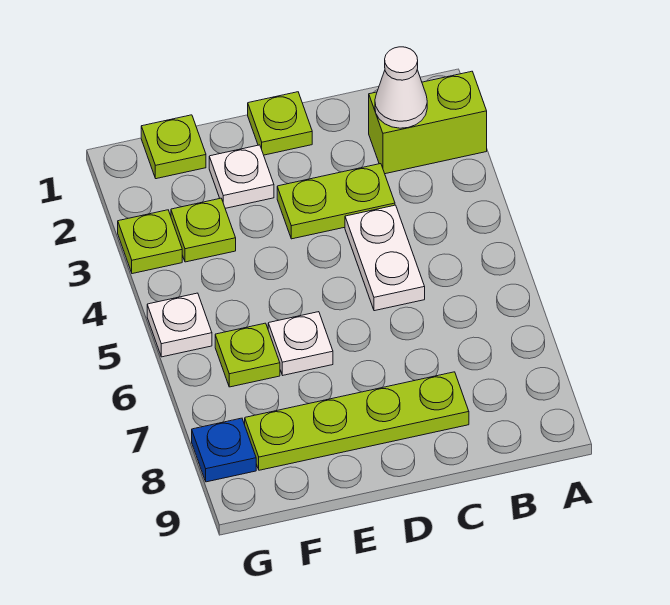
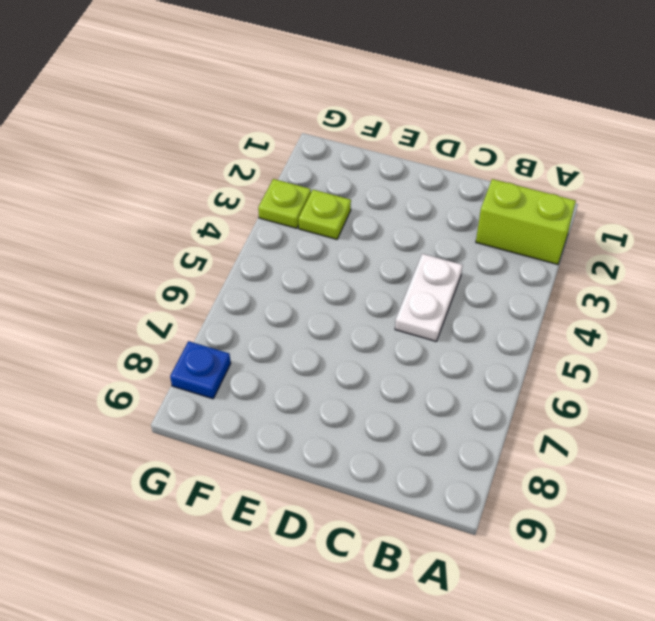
none -> lime plate C3:D3 level 1
none -> lime plate C8:F8 level 1
none -> lime plate D1 level 1

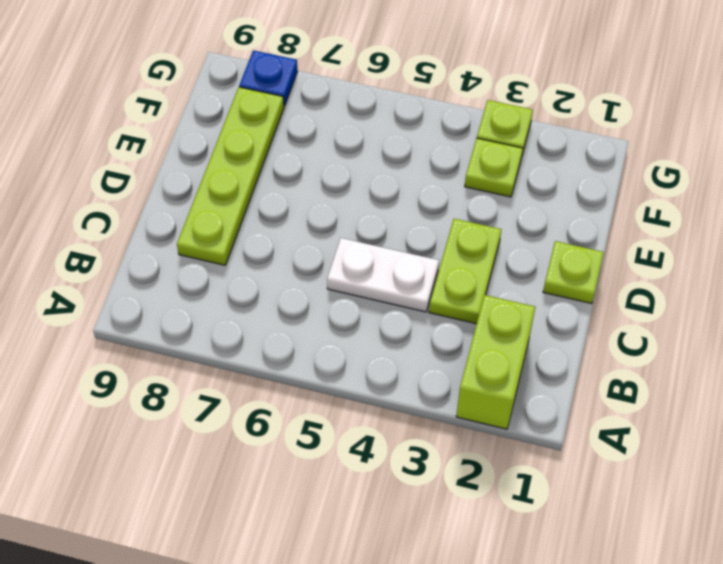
none -> white plate E2 level 1
none -> white plate E6 level 1
none -> lime plate F1 level 1

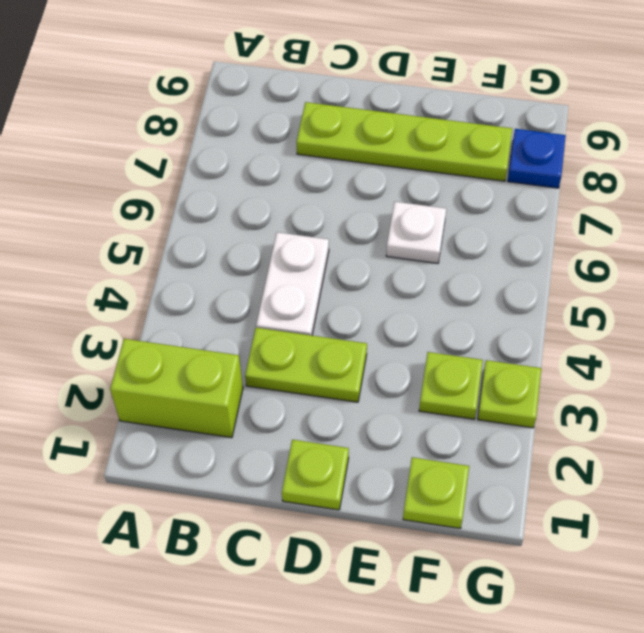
none -> white plate E2 level 1
none -> lime plate F6 level 1
none -> white plate G5 level 1

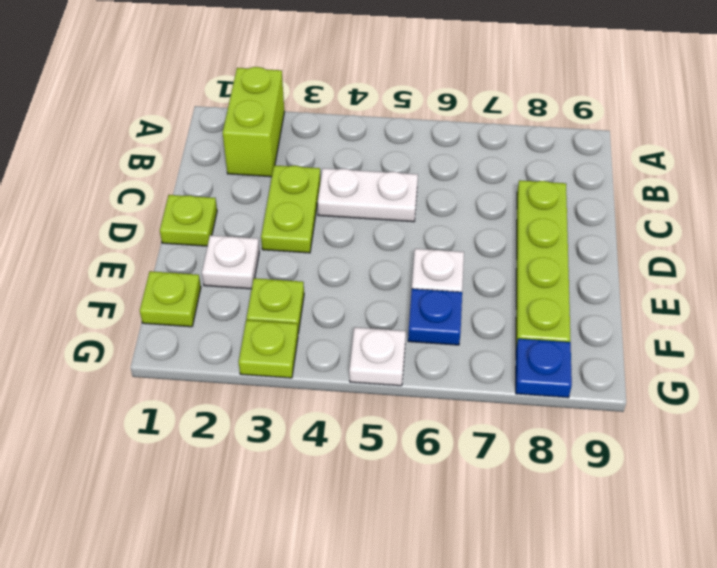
blue plate F6 level 1 -> lime plate F6 level 1
none -> white cone B2 level 2

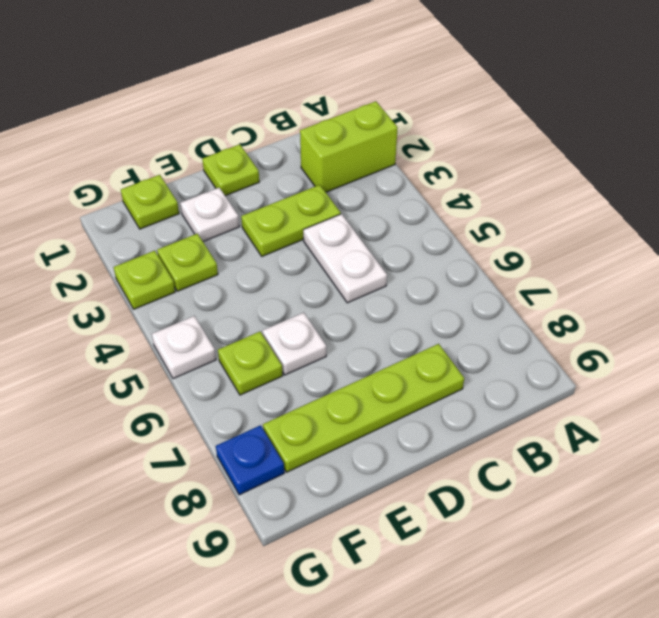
none -> white cone B2 level 2

